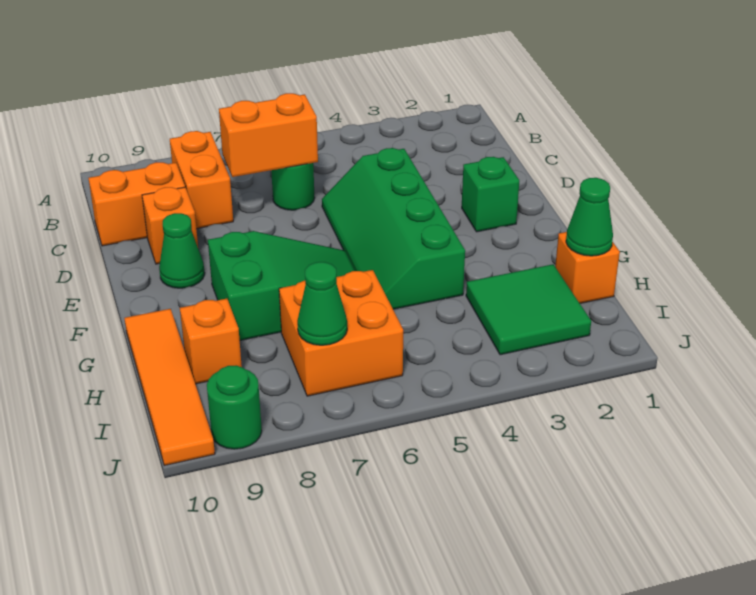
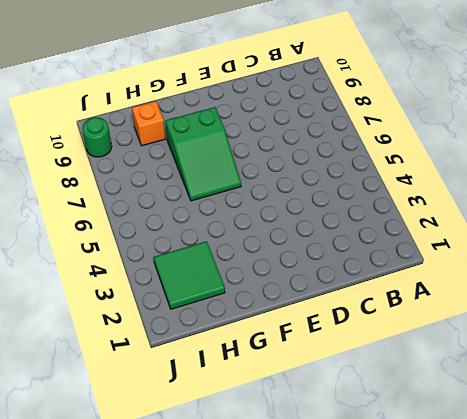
none -> orange brick B8:C8 level 1
none -> green round brick C6 level 1
none -> orange brick C9:C10 level 1

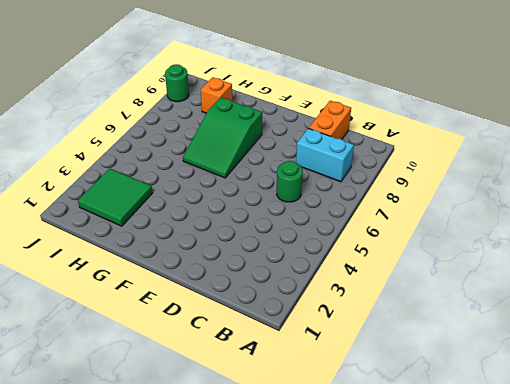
cyan brick B8:C8 level 1 -> orange brick B8:C8 level 1
none -> green slope D4:G5 level 1 top 4
none -> orange brick D9 level 1
none -> green brick E2 level 1

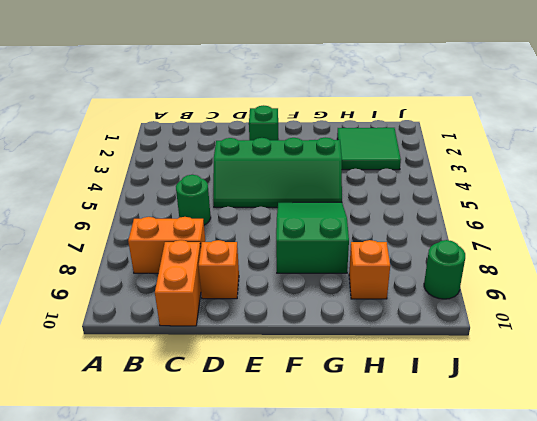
none -> green cone E9 level 1
none -> orange tile G10:J10 level 1
none -> orange brick H1 level 1

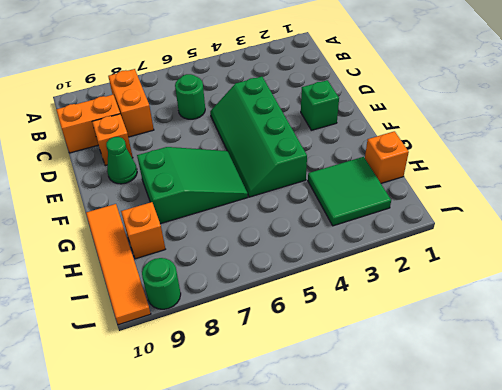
none -> orange brick H6:I7 level 1
none -> orange brick C6:C7 level 2
none -> green cone H1 level 2

